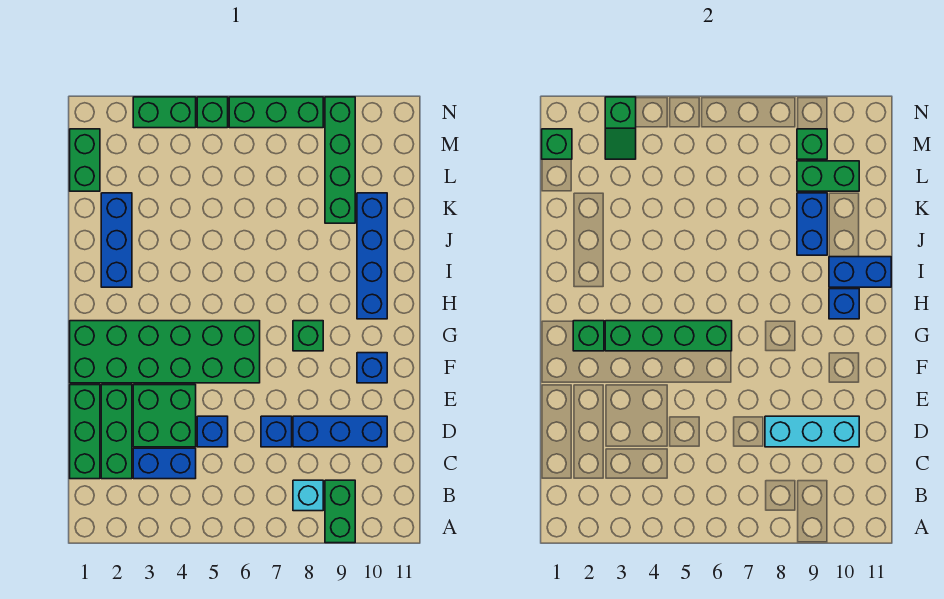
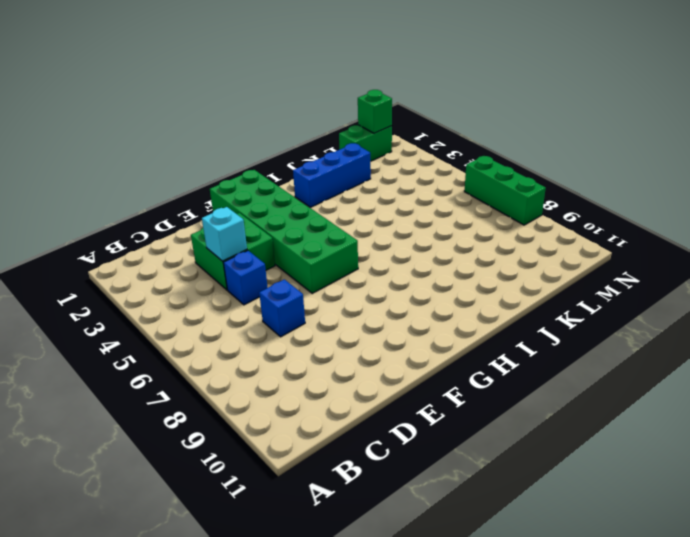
cyan brick D4 level 2 -> cyan brick B8 level 1
none -> green brick A9:B9 level 1
none -> green brick C1:E1 level 1
none -> green brick C2:E2 level 1

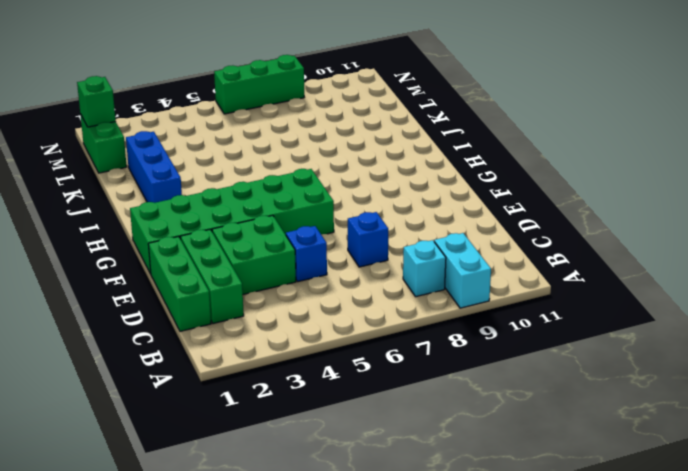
cyan brick A9:B9 level 1 -> green brick A9:B9 level 1
none -> blue brick C3:C4 level 1
none -> blue brick D8:D10 level 1
none -> blue brick F10 level 1

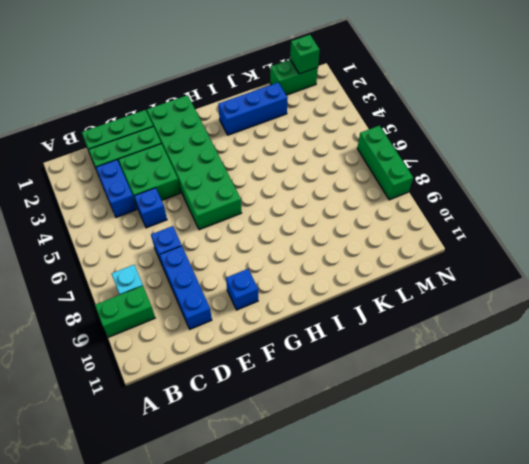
none -> green brick G8 level 1
none -> blue brick H10:K10 level 1
none -> green brick K9:N9 level 1

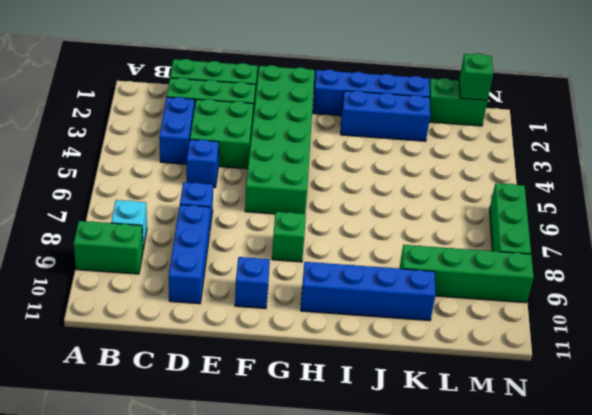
blue brick H1:K1 level 1 -> none
none -> green brick N3:N4 level 1
none -> green brick N5 level 1
none -> cyan brick D8:D10 level 2

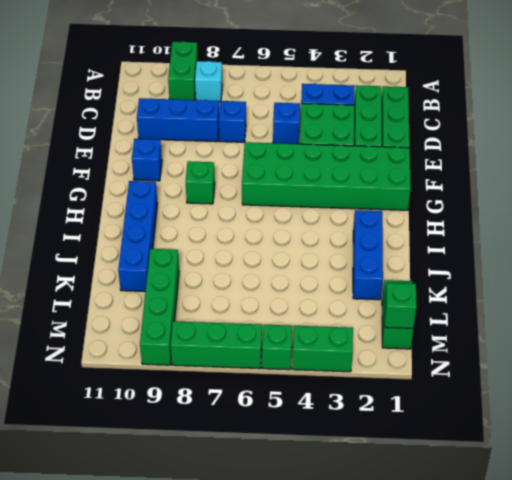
none -> cyan brick D8:D10 level 2
none -> green brick G2 level 2
none -> green brick G3:G6 level 2

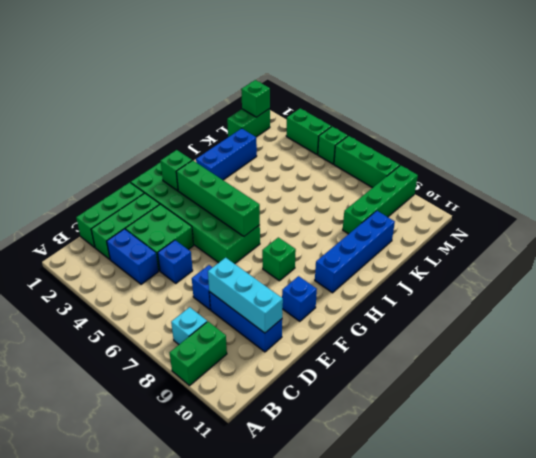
none -> blue brick H10 level 2
none -> blue brick I10:I11 level 2
none -> blue brick J9:K9 level 2

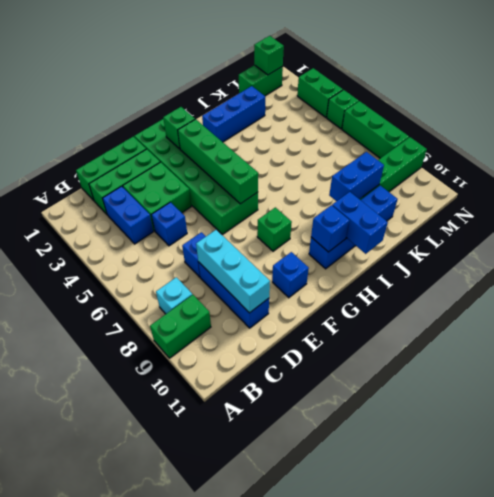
none -> green brick L9:L10 level 2
none -> green slope M3:N3 level 2 top N
none -> green brick M9 level 2

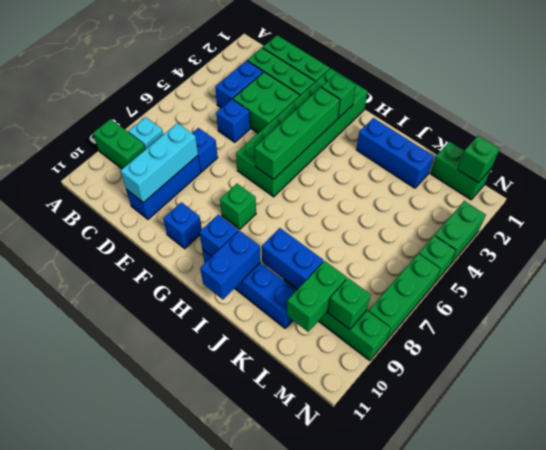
none -> green slope M3:N3 level 2 top N

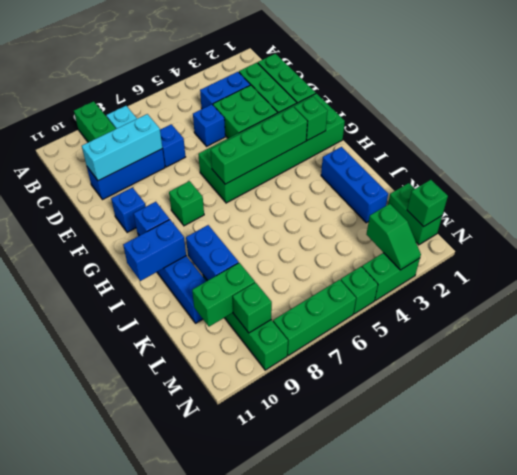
green slope M3:N3 level 2 top M -> green slope M3:N3 level 2 top N

